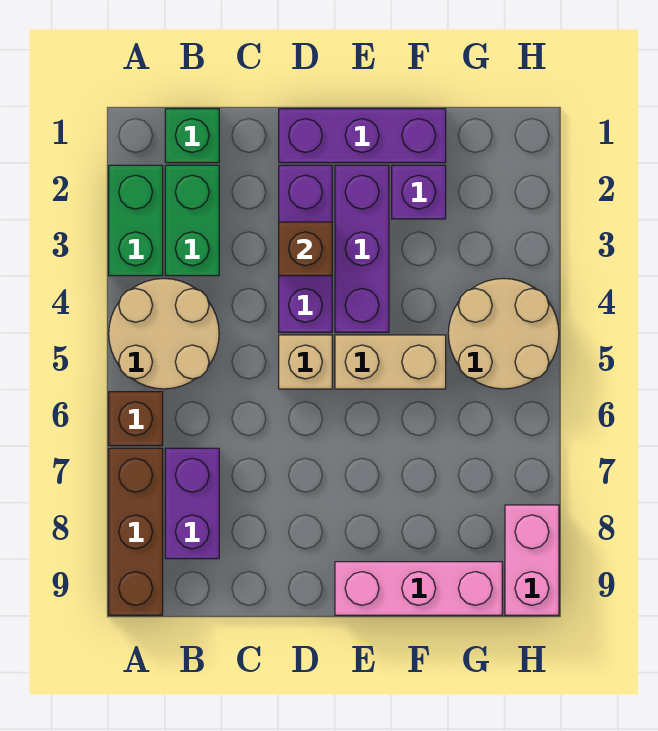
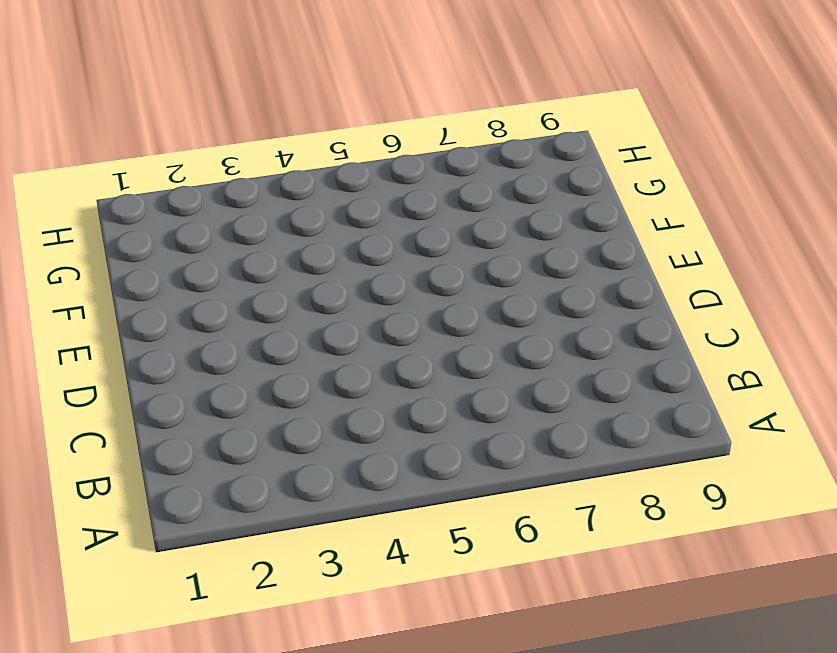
none -> green brick A2:A3 level 1
none -> tan round brick A4:B5 level 1
none -> brown brick A6 level 1

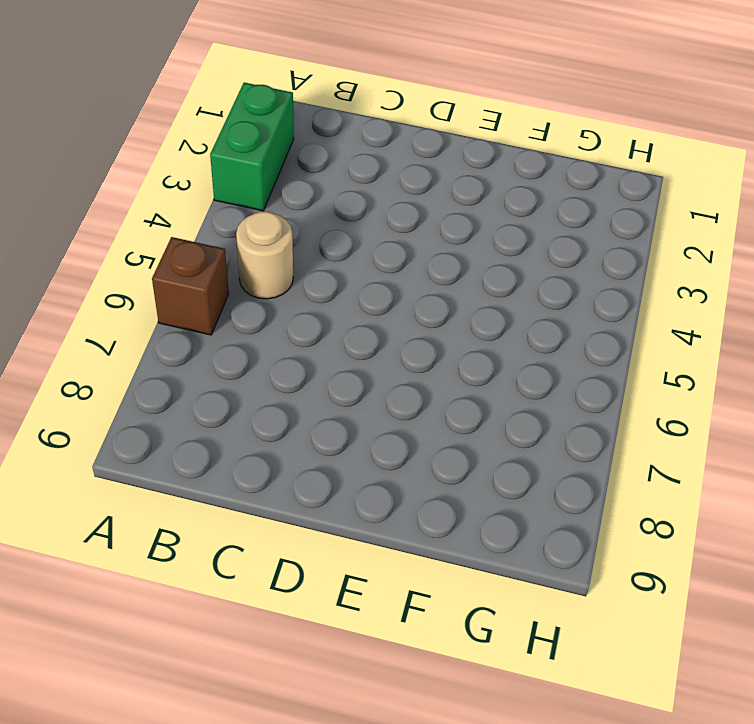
tan round brick B5 level 1 -> tan round brick A4:B5 level 1
none -> brown brick A7:A9 level 1
none -> green brick B1 level 1
none -> green brick B2:B3 level 1

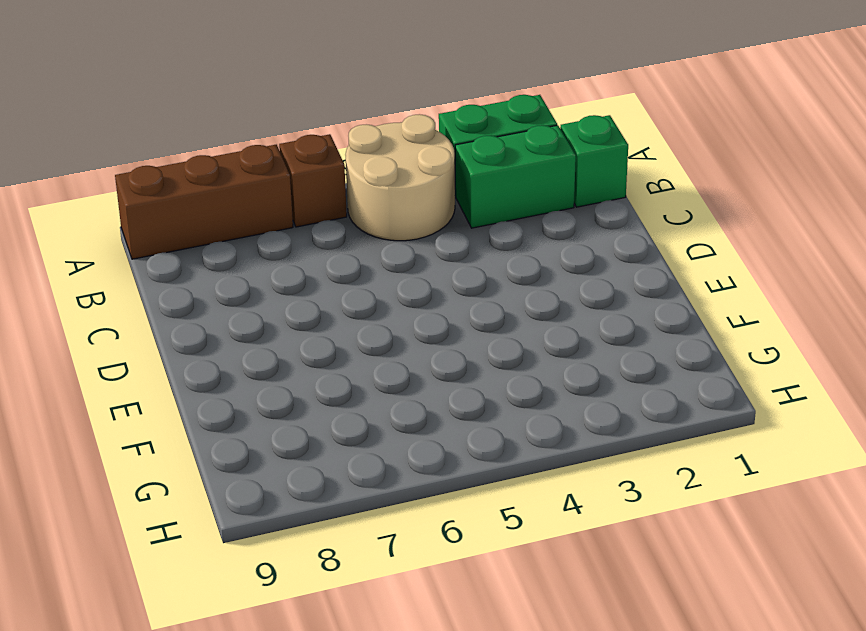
none -> purple brick B7:B8 level 1
none -> purple brick D1:F1 level 1
none -> purple brick D2:D4 level 1

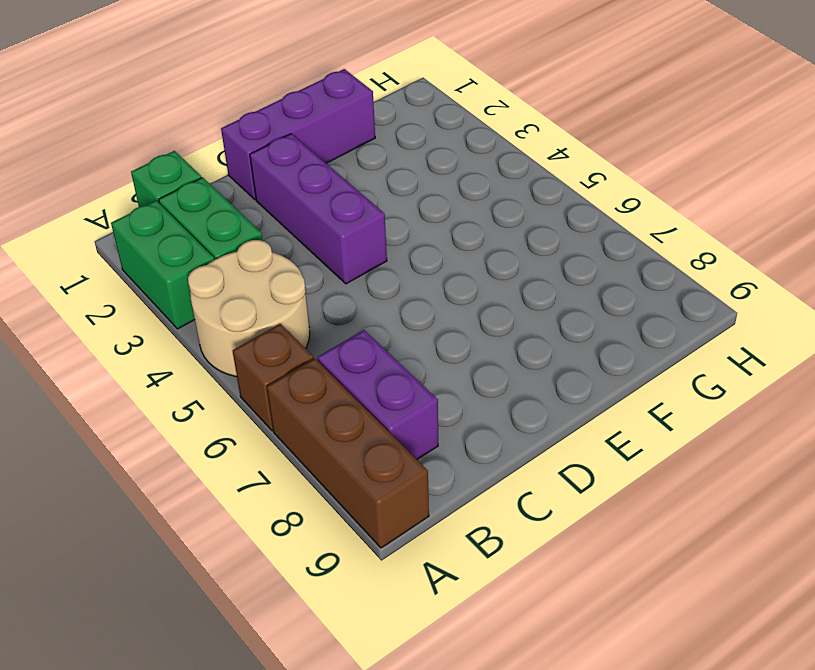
none -> tan brick D5 level 1
none -> purple brick E2:E4 level 1
none -> tan brick E5:F5 level 1

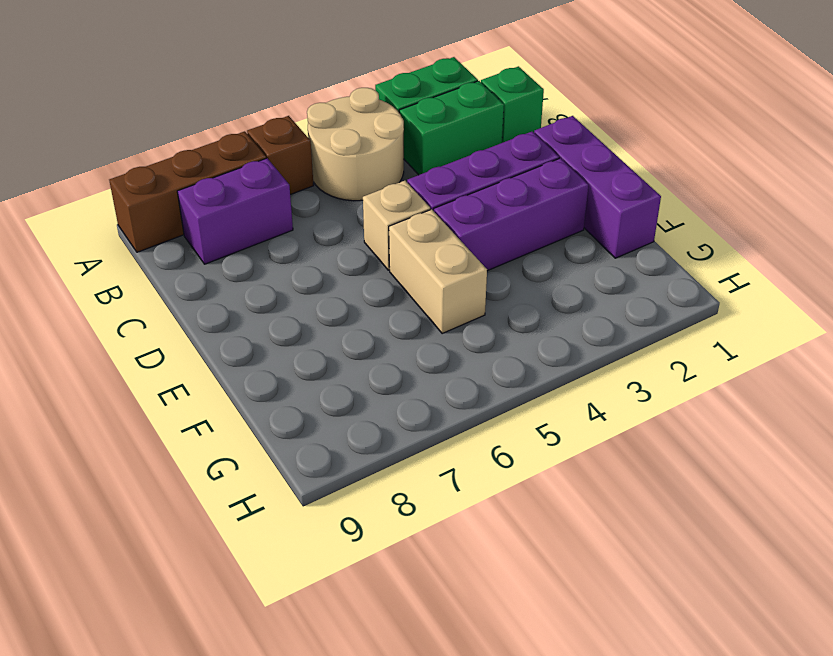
none -> pink brick E9:G9 level 1
none -> purple brick F2 level 1
none -> tan round brick G4:H5 level 1

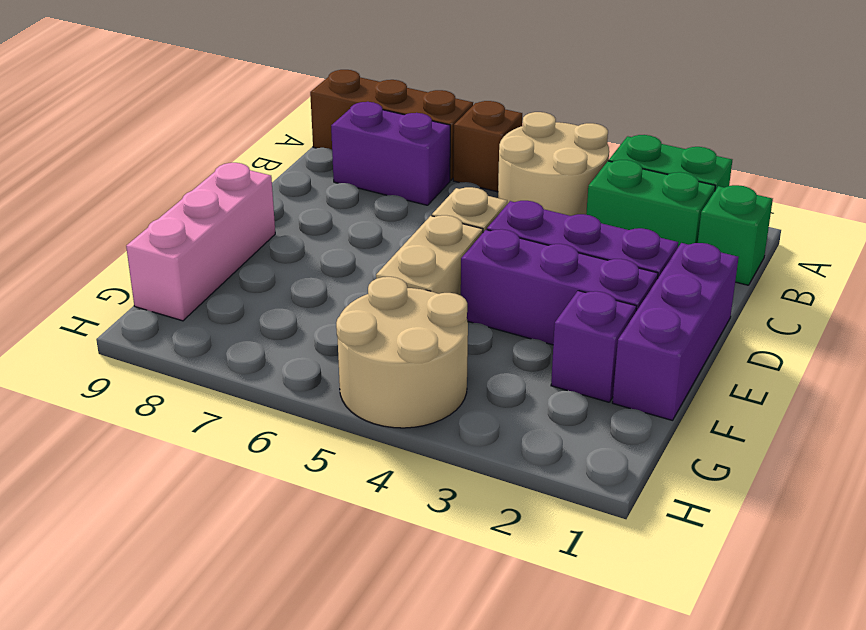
none -> pink brick H8:H9 level 1
none -> brown brick D3 level 2

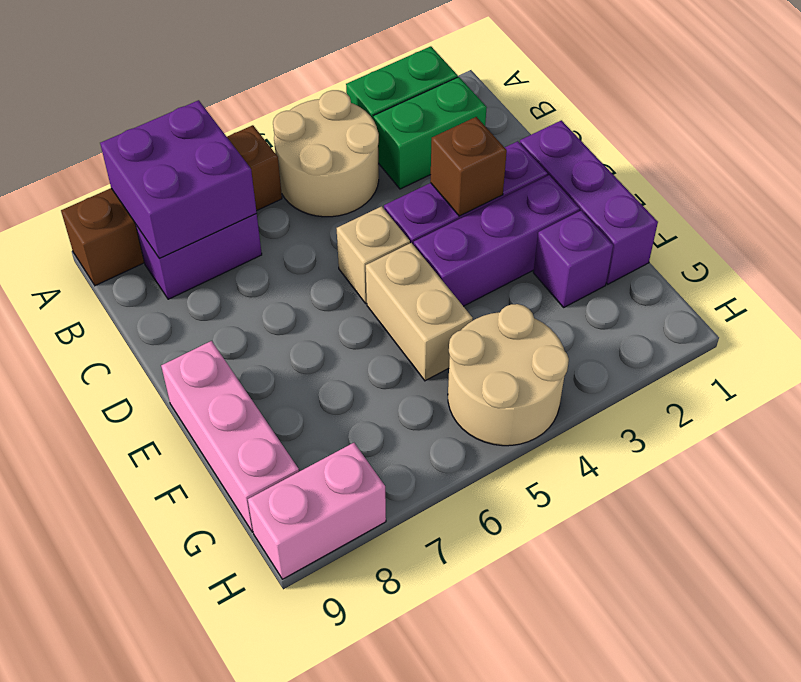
purple brick A7:B8 level 2 -> none
none -> green brick B1 level 1

